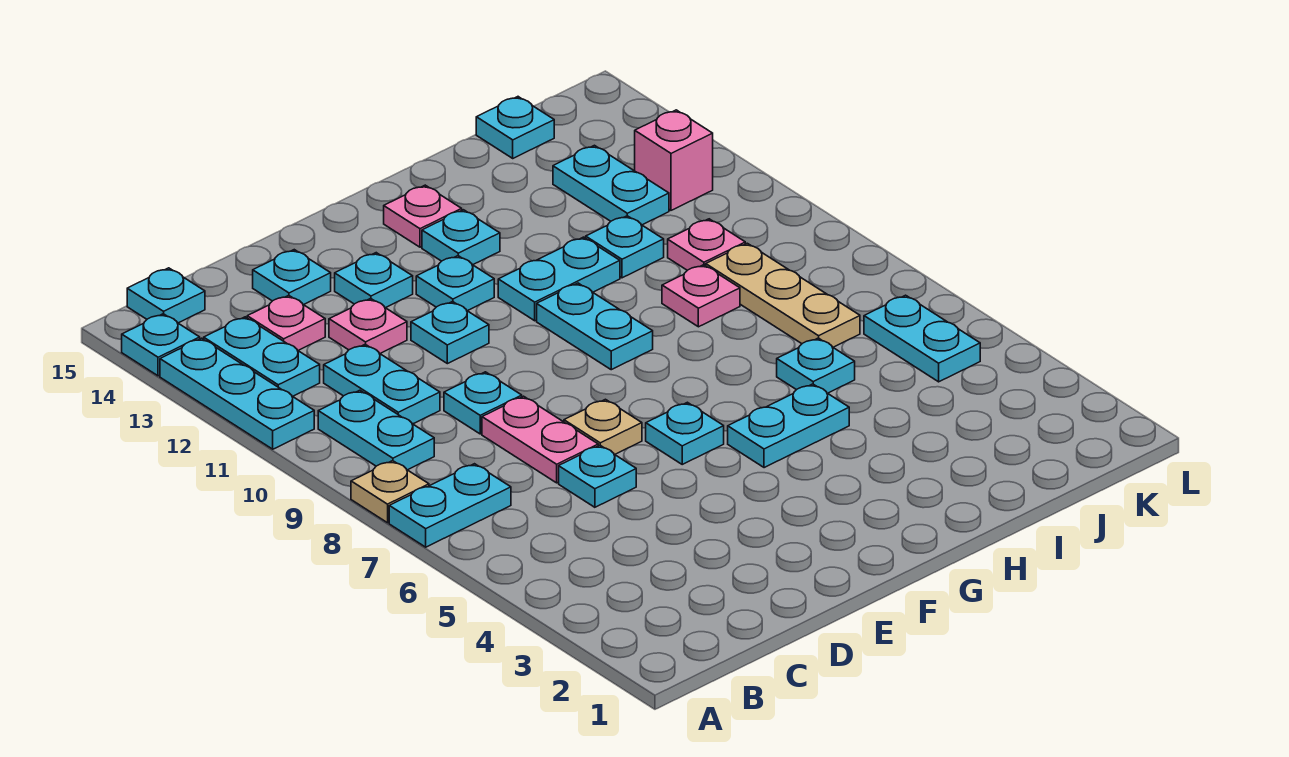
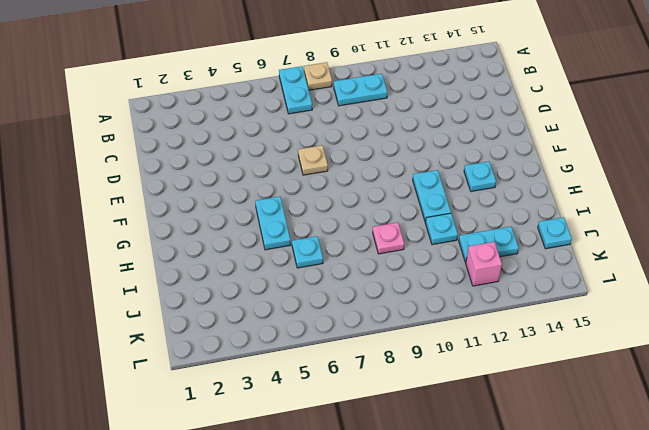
none -> cyan plate A11:A13 level 1
none -> cyan plate A14 level 1
none -> cyan plate B12:B13 level 1
none -> cyan plate B15 level 1

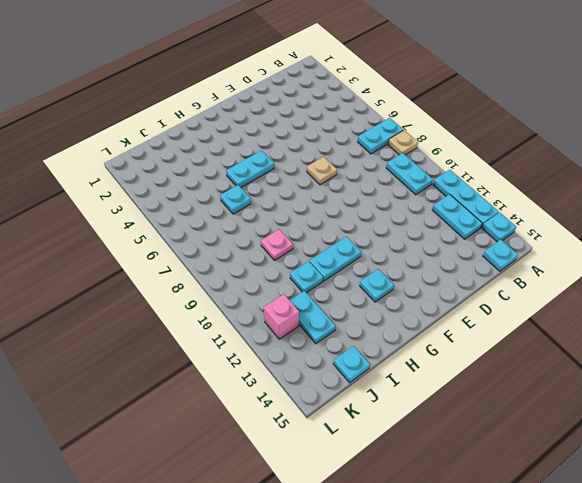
none -> cyan plate C10:C11 level 1
none -> pink plate C13 level 1
none -> cyan plate D6 level 1
none -> pink plate D7:D8 level 1

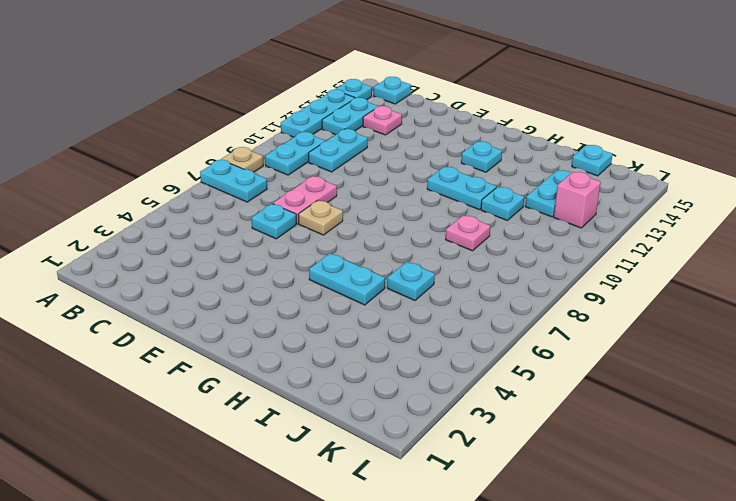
none -> cyan plate D9 level 1
none -> pink plate D12 level 1
none -> cyan plate D14 level 1
none -> cyan plate E11 level 1

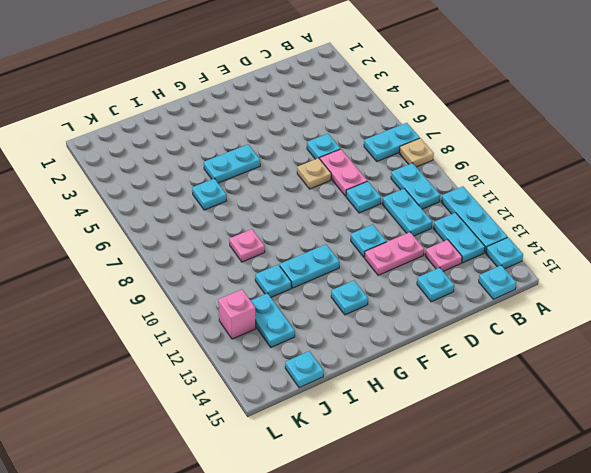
pink plate D12:E12 level 1 -> pink plate D12 level 1
none -> cyan plate E13 level 1
none -> cyan plate F6 level 1
none -> cyan plate F12 level 1
none -> cyan plate G9:G10 level 1

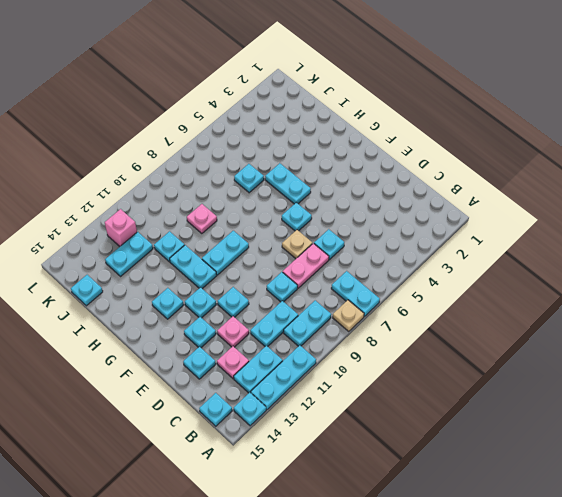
none -> pink plate G14 level 1
none -> tan plate J7:J9 level 1
none -> pink plate J10 level 1
none -> cyan plate K5:K6 level 1

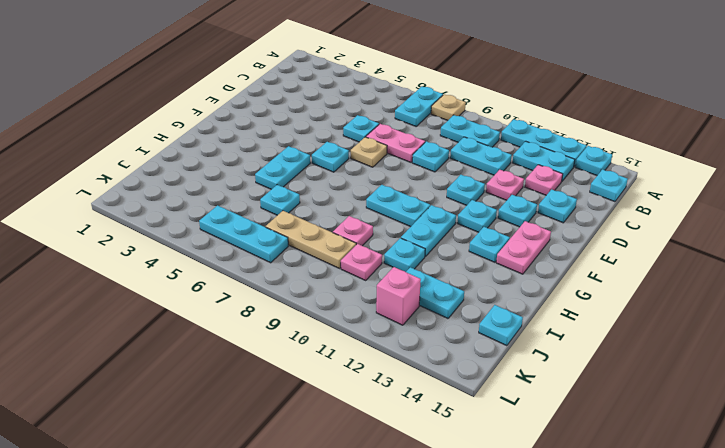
pink plate F14:G14 level 1 -> pink plate G14 level 1
cyan plate K5:K7 level 1 -> cyan plate K5:K6 level 1

